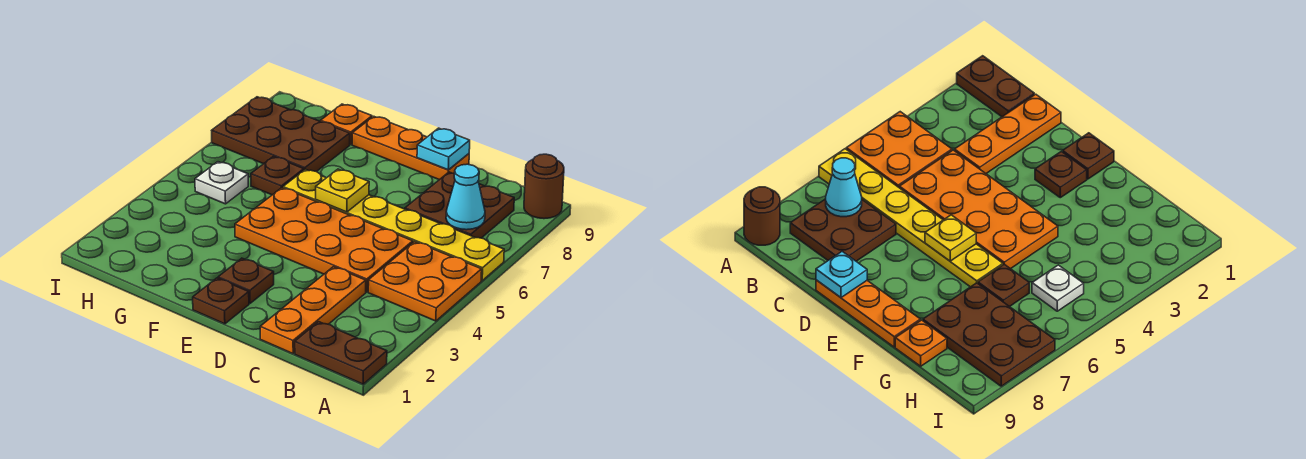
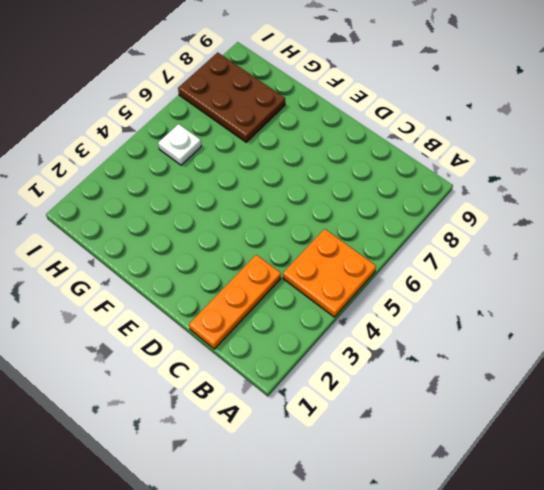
none -> brown plate A1:B1 level 1
none -> yellow plate A6:F6 level 1
none -> brown round brick A9 level 1

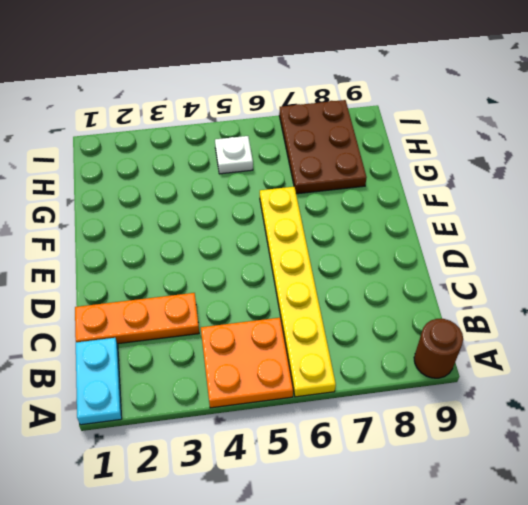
cyan plate A1:B1 level 1 -> brown plate A1:B1 level 1
none -> brown plate B7:C8 level 1
none -> orange plate C4:F5 level 1
none -> orange plate D9:F9 level 1

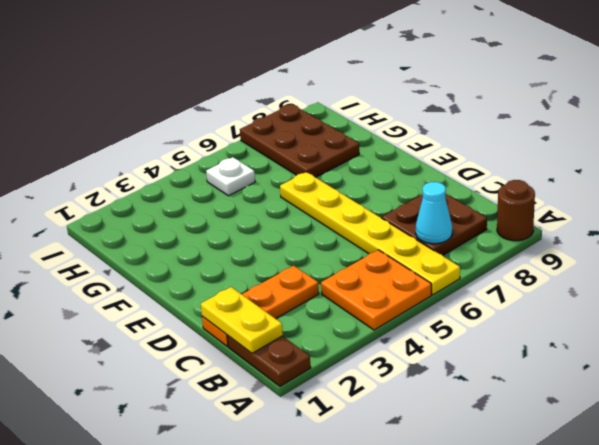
yellow plate B1:C1 level 2 -> none
none -> orange plate C4:F5 level 1
none -> orange plate D9:F9 level 1
none -> brown plate E1 level 1

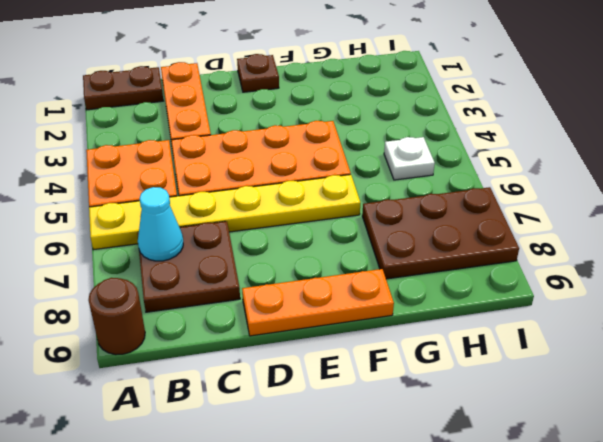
none -> brown plate E2 level 1
none -> brown plate G6 level 1
none -> orange plate G9 level 1

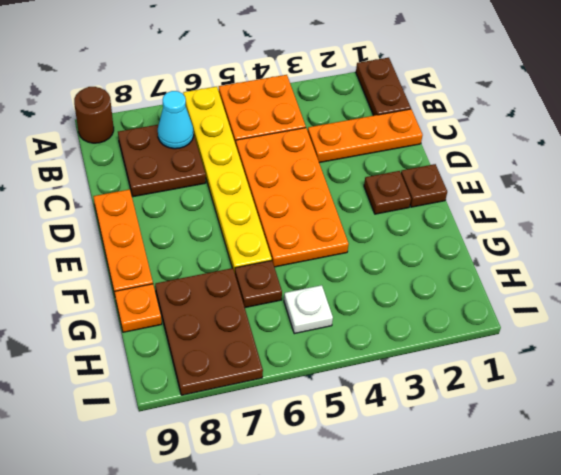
none -> cyan plate D9 level 2
none -> yellow plate E6 level 2

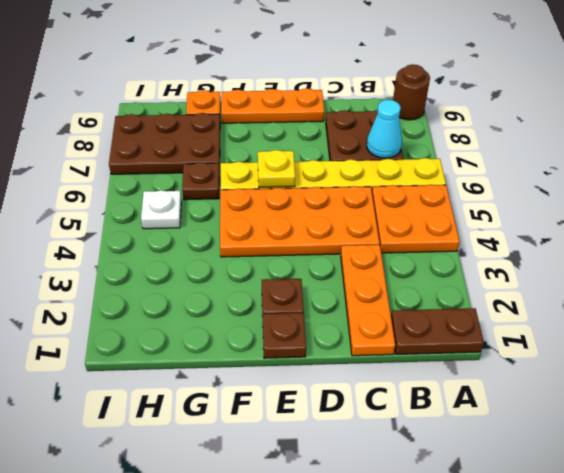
none -> cyan plate D9 level 2

